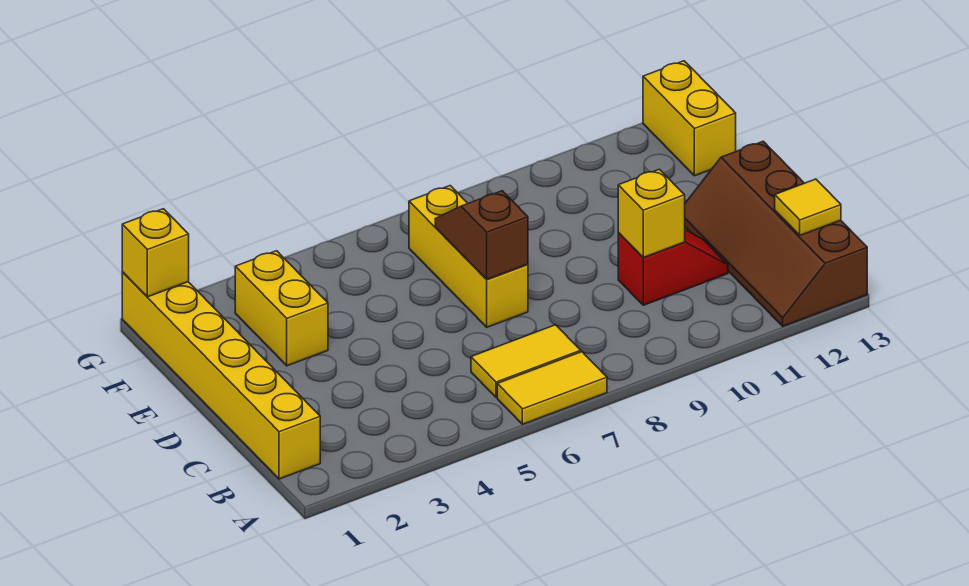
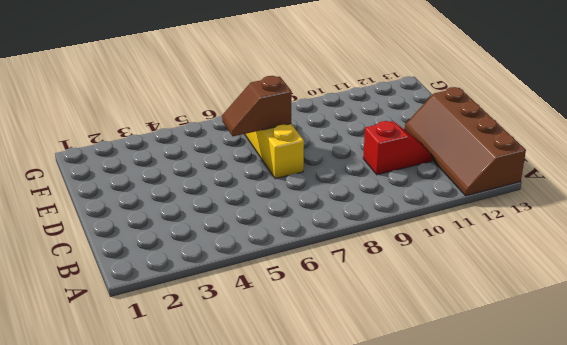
brown slope E6:E7 level 2 top 7 -> brown slope D7:E7 level 2 top D
none -> yellow tile A6:A7 level 1
none -> yellow brick B1:G1 level 1
none -> yellow tile B6:B7 level 1

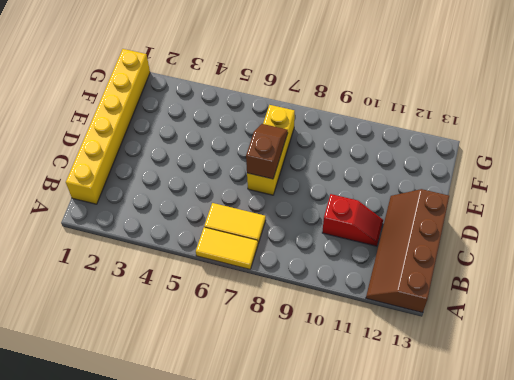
none -> yellow brick E3:F3 level 1
none -> yellow brick F13:G13 level 1
none -> yellow tile B13 level 2

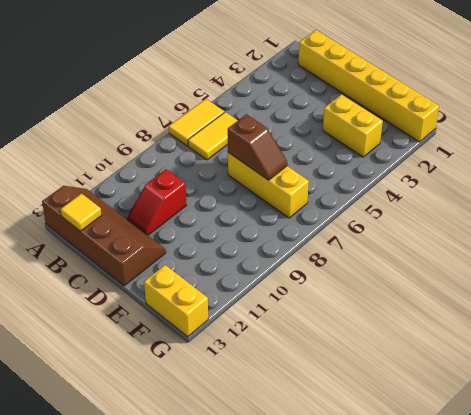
none -> yellow brick C10 level 2
none -> yellow brick G1 level 2

